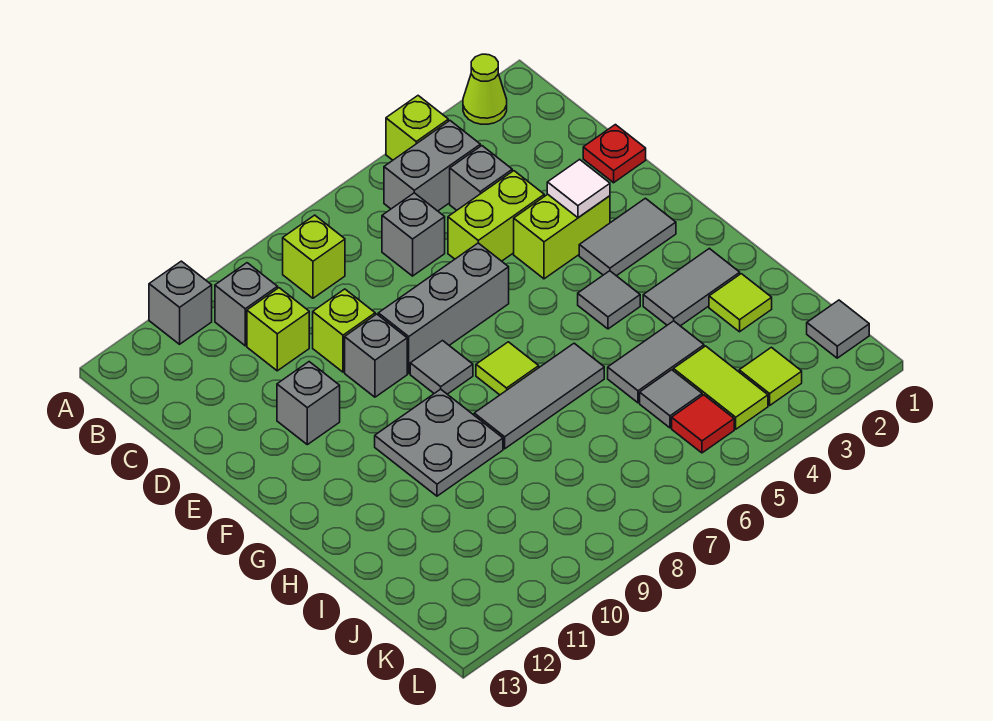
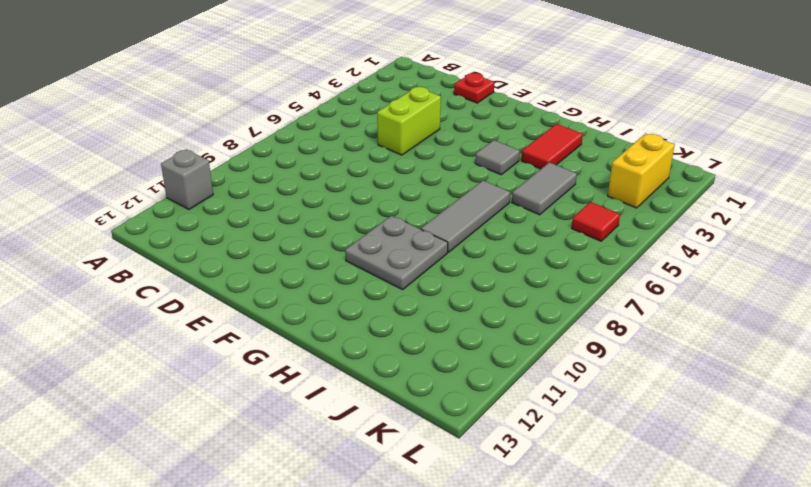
red tile H2:H3 level 1 -> grey tile H2:H3 level 1
yellow brick K2:K3 level 1 -> lime tile K3 level 1
none -> lime cone A2 level 1
none -> lime brick A4 level 1
none -> grey brick B4:B5 level 1
none -> lime brick B8 level 1

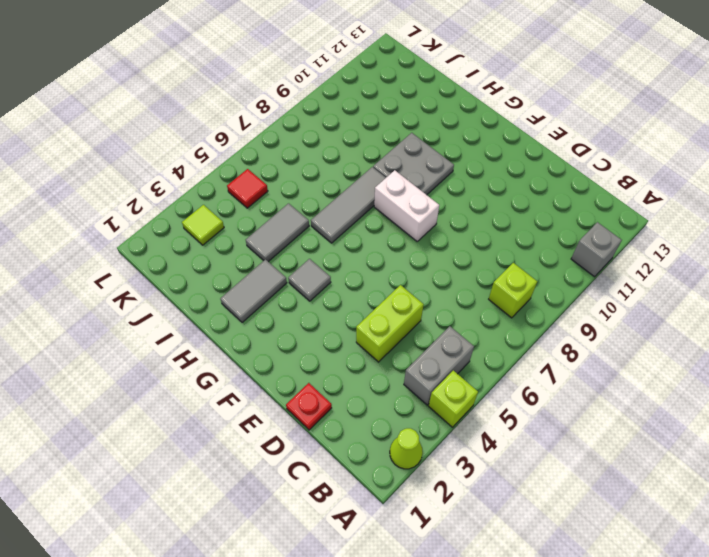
white brick F8:G8 level 1 -> grey tile F8 level 1
none -> grey brick B10 level 1
none -> grey brick C4 level 1
none -> grey brick C6 level 1
none -> lime brick C10 level 1

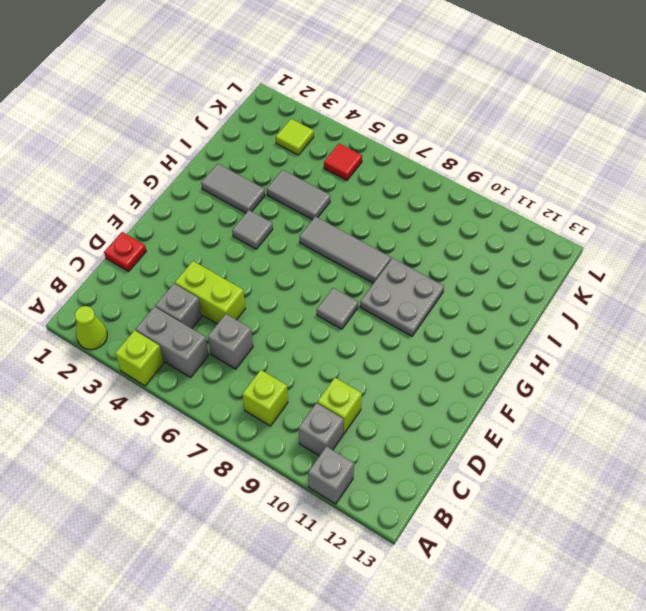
none -> lime brick D9 level 1
none -> lime brick E3:E4 level 1
none -> grey brick E6:E8 level 1
none -> grey brick E9 level 1

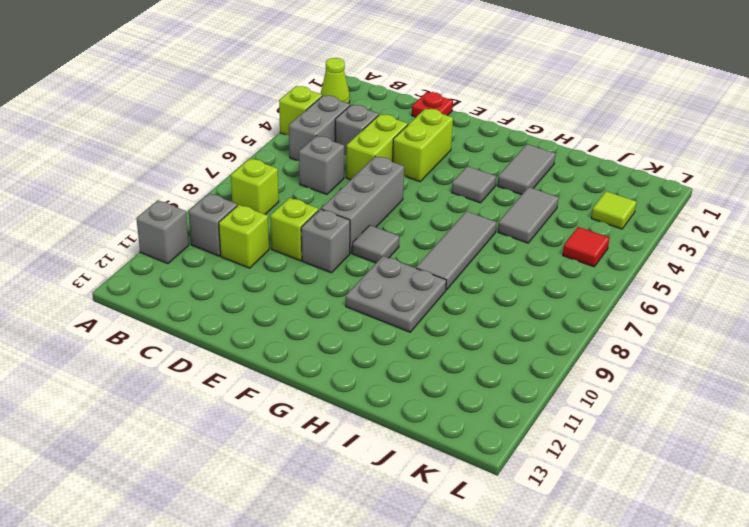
none -> grey brick E11 level 1
none -> grey tile F2:F3 level 1
none -> lime tile G7 level 1
none -> lime tile I2 level 1

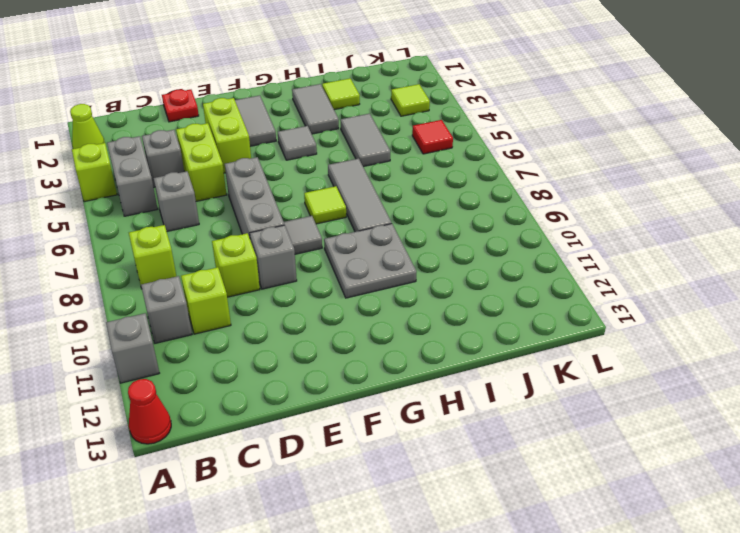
red cone A13 level 1 -> none
none -> grey brick E11 level 1
none -> lime tile J4:K4 level 1
none -> grey tile J5 level 1
none -> grey tile K1 level 1

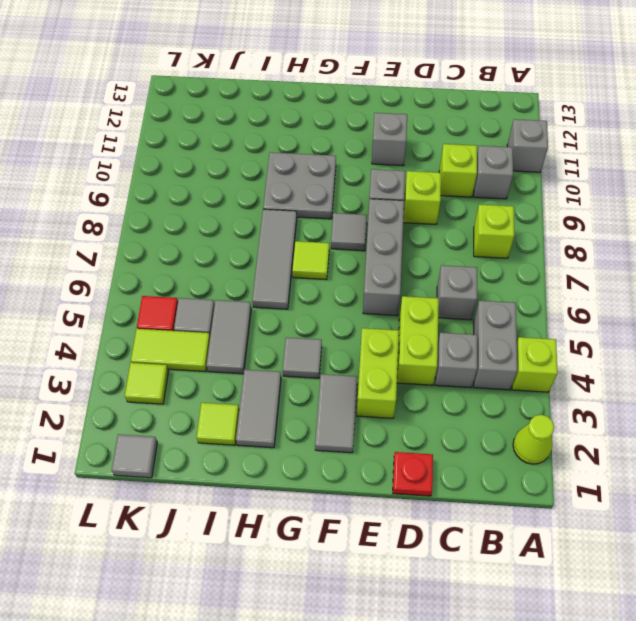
none -> white tile E3 level 2

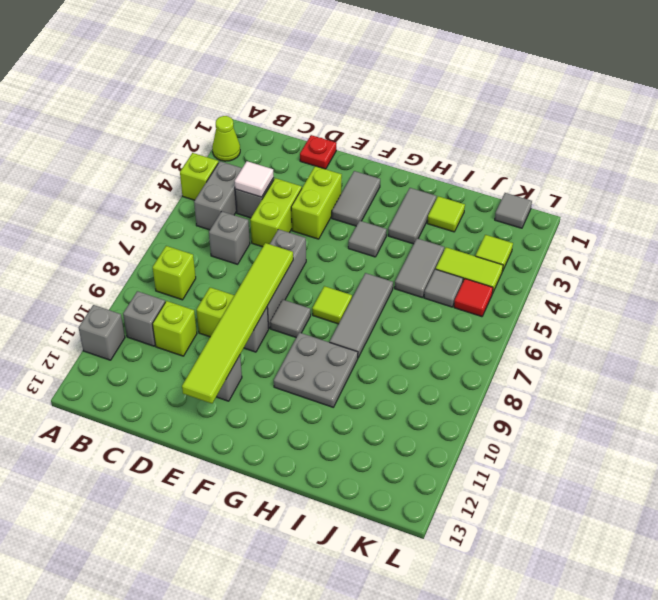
white tile C4 level 2 -> white tile E3 level 2
lime tile E7:E12 level 2 -> none

